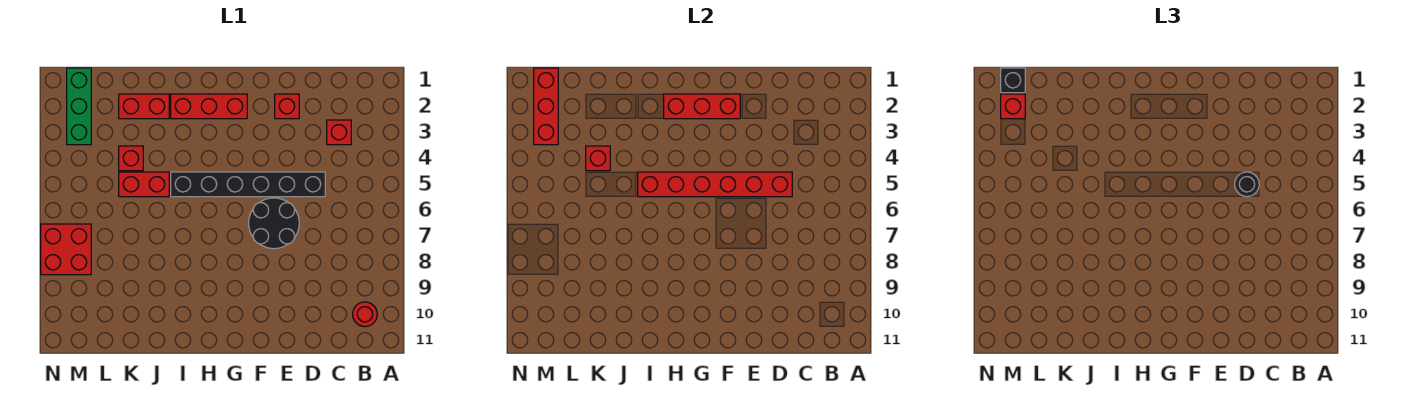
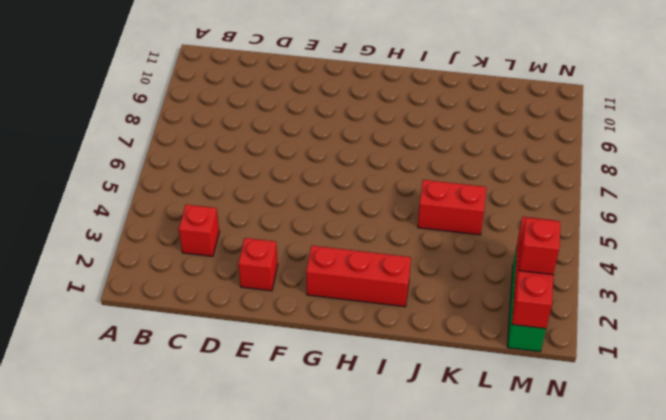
none -> red round brick B10 level 1
none -> black brick D5:I5 level 1
none -> black round brick E6:F7 level 1

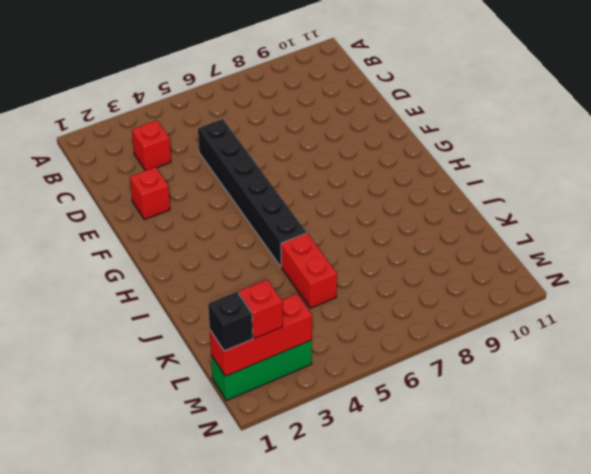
none -> red round brick B10 level 1
none -> black round brick E6:F7 level 1
none -> red brick G2:I2 level 1

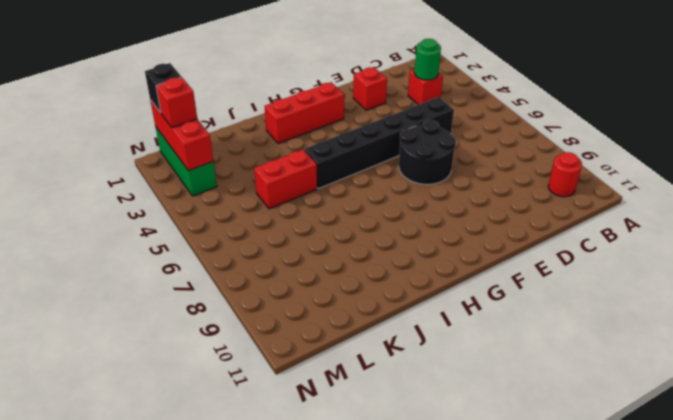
green round brick C3 level 2 -> none
none -> red brick J2:K2 level 1
none -> red brick K4 level 1
none -> red brick M7:N8 level 1

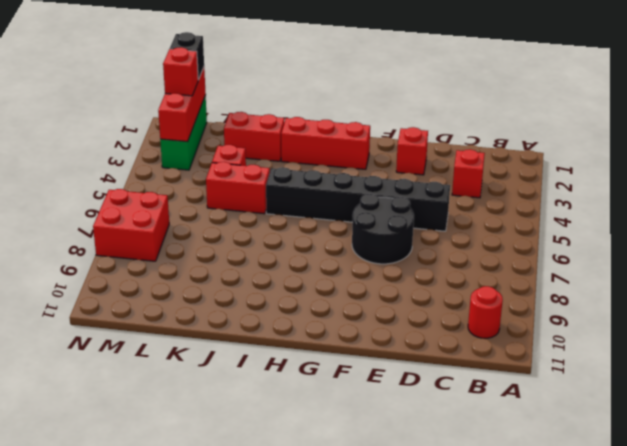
none -> red brick D5:I5 level 2
none -> red brick F2:H2 level 2
none -> red brick K4 level 2

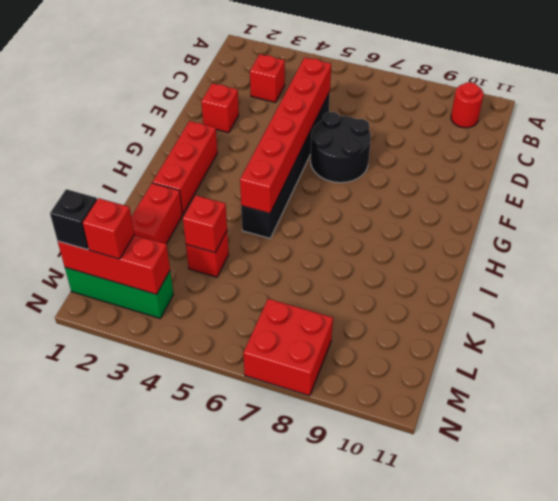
none -> red brick J5:K5 level 1
none -> red brick F2:H2 level 2
none -> black round brick D5 level 3

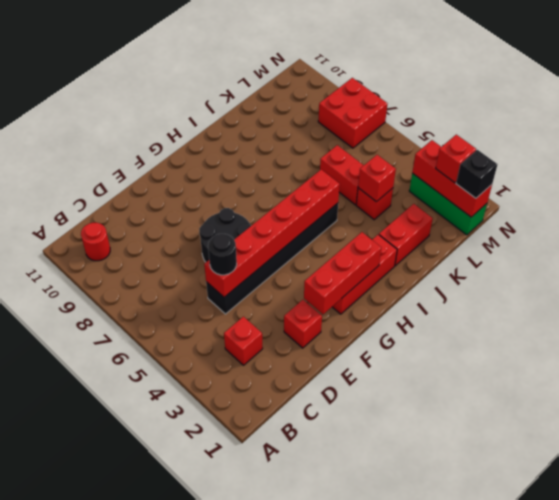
red brick K5:K6 level 1 -> red brick J5:K5 level 1

